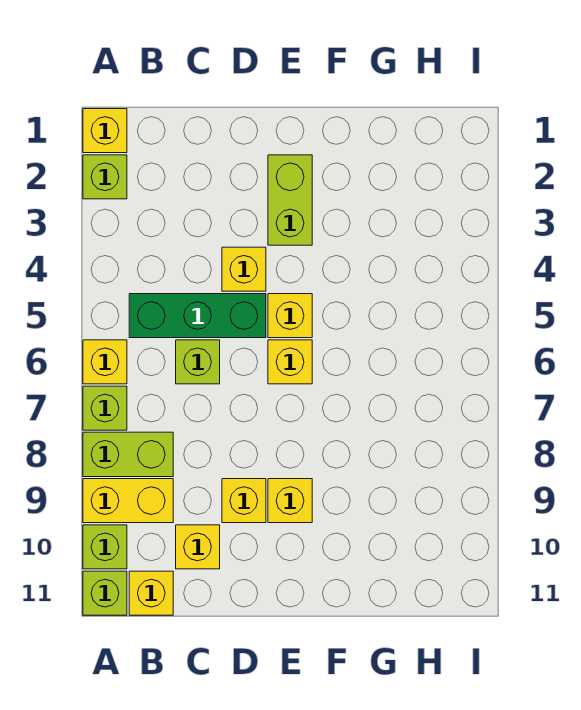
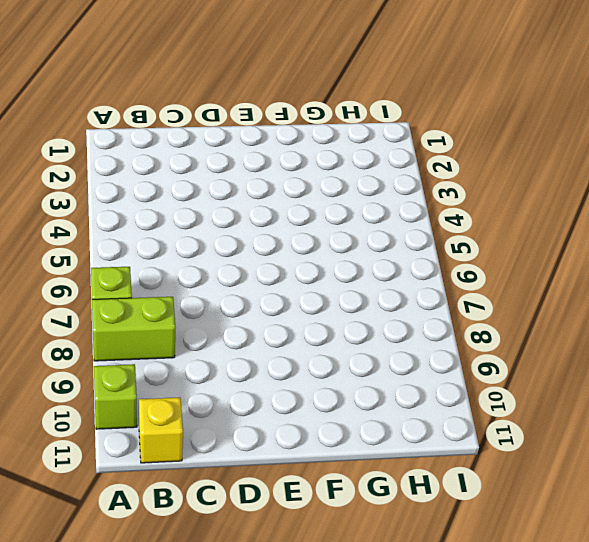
none -> yellow brick A1 level 1
none -> lime brick A2 level 1
none -> yellow brick A6 level 1

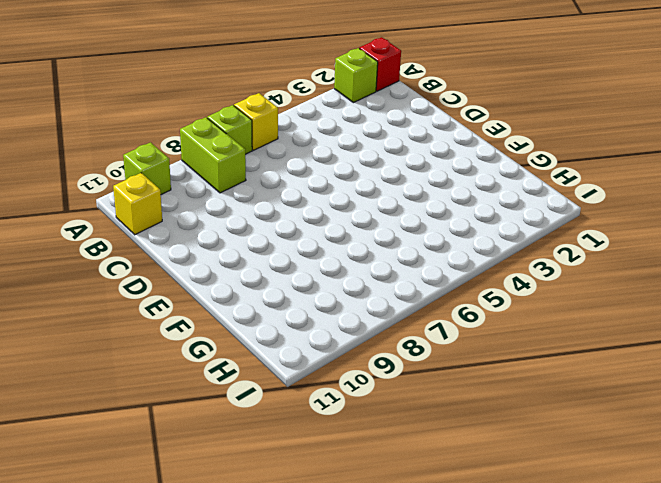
red brick A1 level 1 -> yellow brick A1 level 1
none -> yellow brick A9:B9 level 1
none -> lime brick A11 level 1
none -> green brick B5:D5 level 1

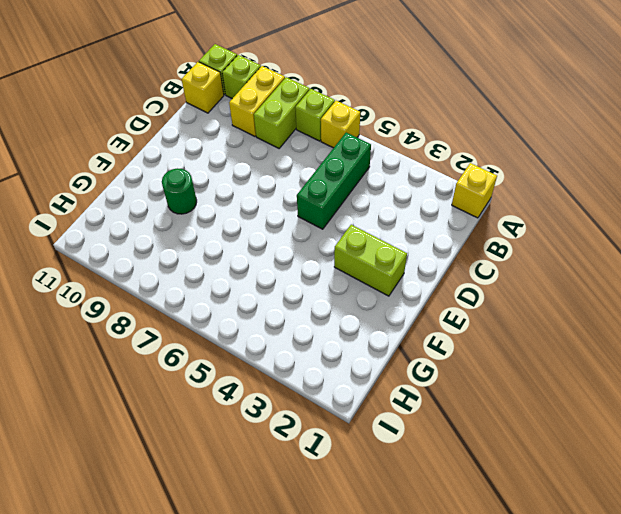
green round brick F9 level 1 -> none
none -> lime brick A2 level 1
none -> lime brick C6 level 1
none -> yellow brick C10 level 1

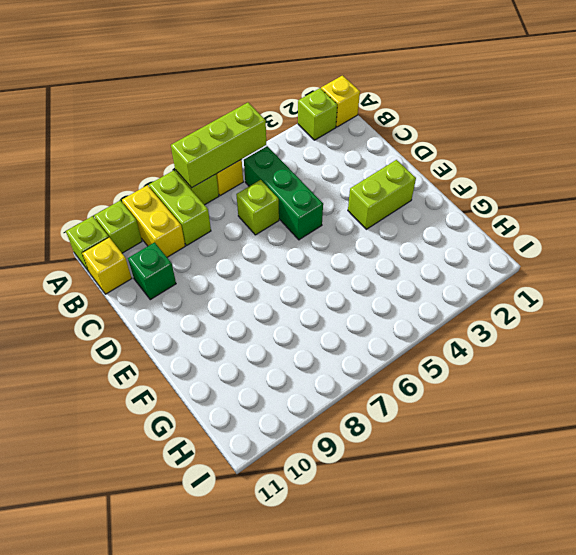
lime brick A5:A7 level 2 -> none
green brick C10 level 1 -> yellow brick C10 level 1
none -> yellow brick D4 level 1
none -> yellow brick D9 level 1
none -> yellow brick E5 level 1

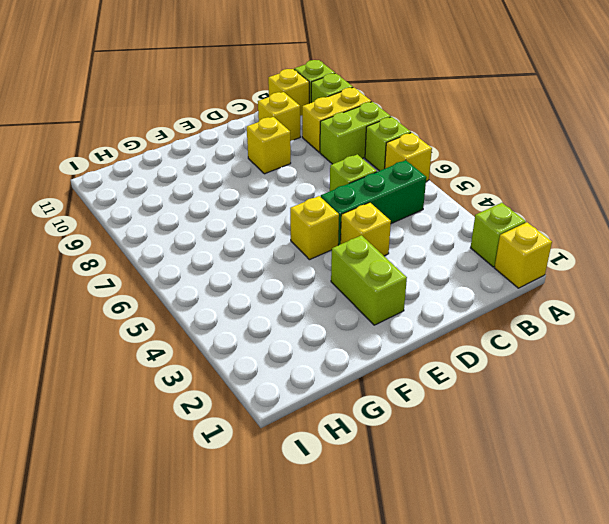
none -> yellow brick E6 level 1
none -> yellow brick E9 level 1

